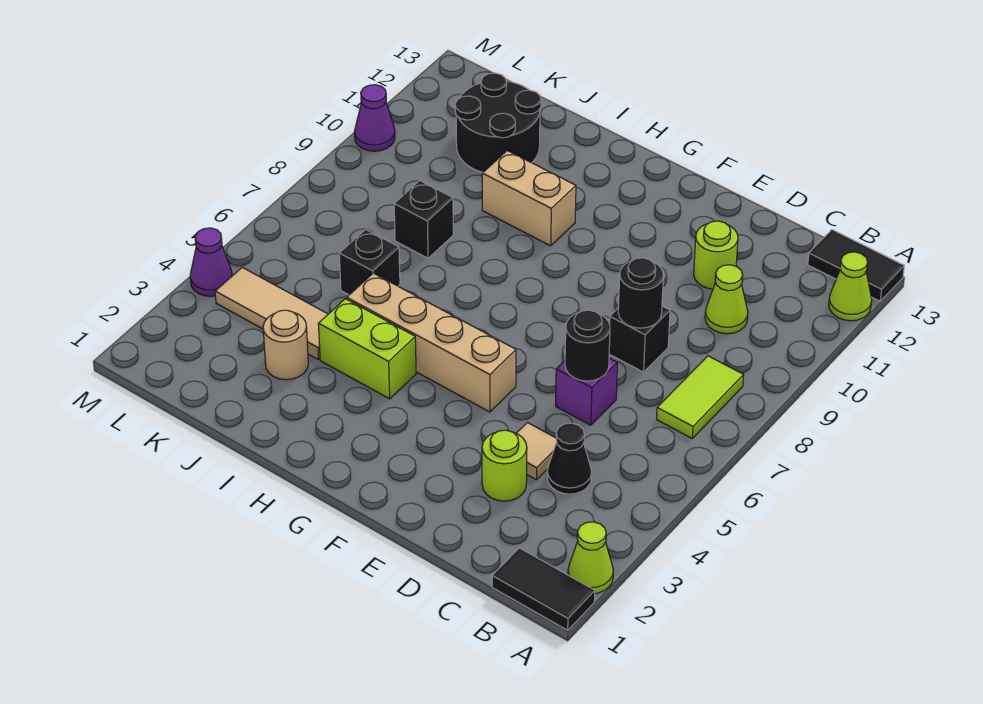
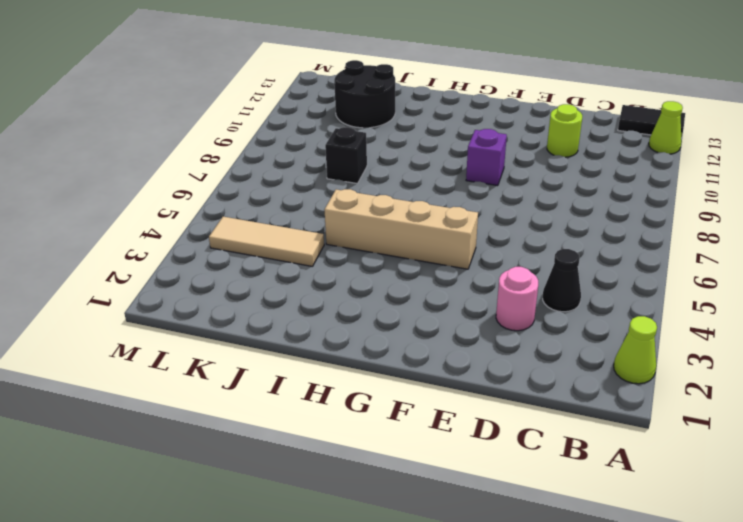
pink round brick D3 level 1 -> lime round brick D3 level 1
purple brick F9 level 1 -> purple brick D6 level 1
none -> black tile A1:B1 level 1
none -> lime tile B7:B8 level 1
none -> lime cone C10 level 1

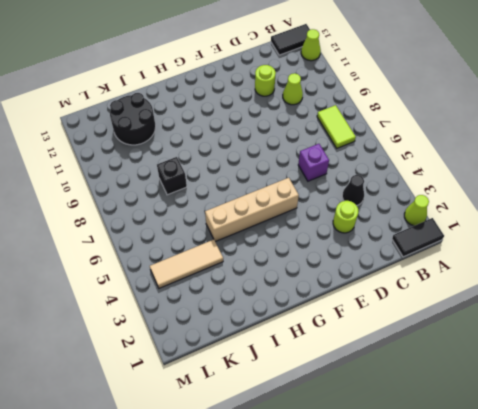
none -> tan tile D4 level 1
none -> black brick D8 level 1
none -> lime brick H4:I4 level 1

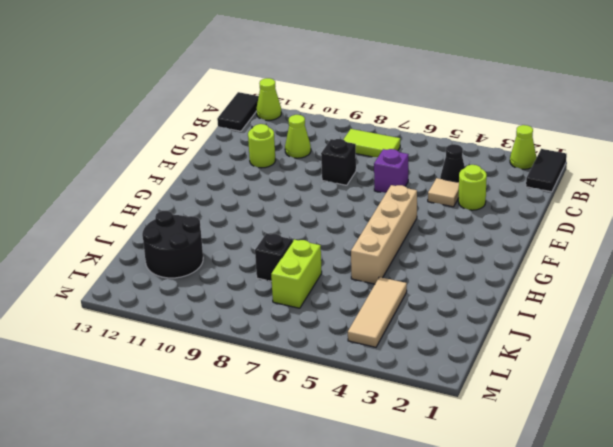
lime brick J7:K7 level 1 -> lime brick H4:I4 level 1
none -> tan brick H10:I10 level 1
none -> tan round brick J3 level 1
none -> black brick J6 level 1

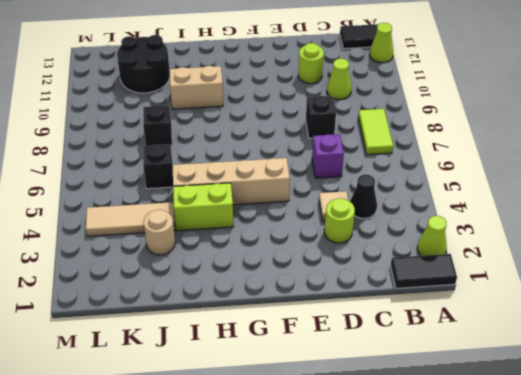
none -> purple cone M4 level 1
none -> purple cone M10 level 1
none -> black round brick D6 level 2

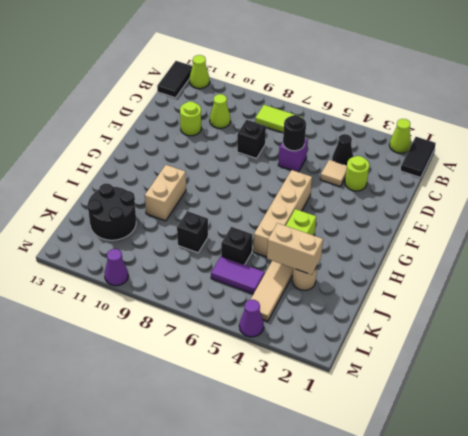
tan brick J3:J4 level 2 -> none
purple tile K5:K6 level 1 -> none
none -> black round brick D8 level 2

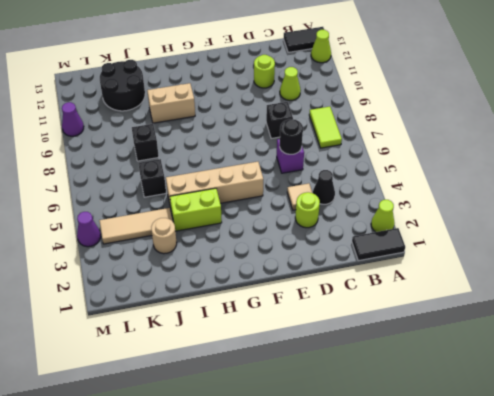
none -> black round brick D8 level 2

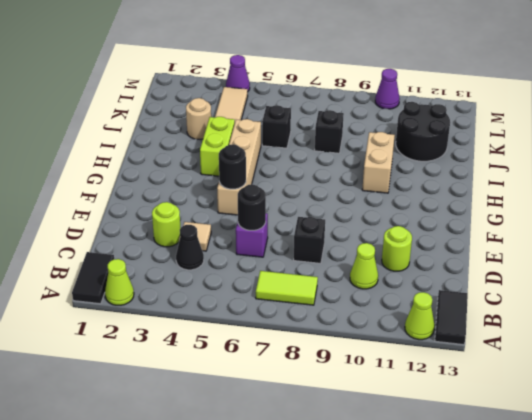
black round brick F5 level 2 -> black round brick D8 level 2

